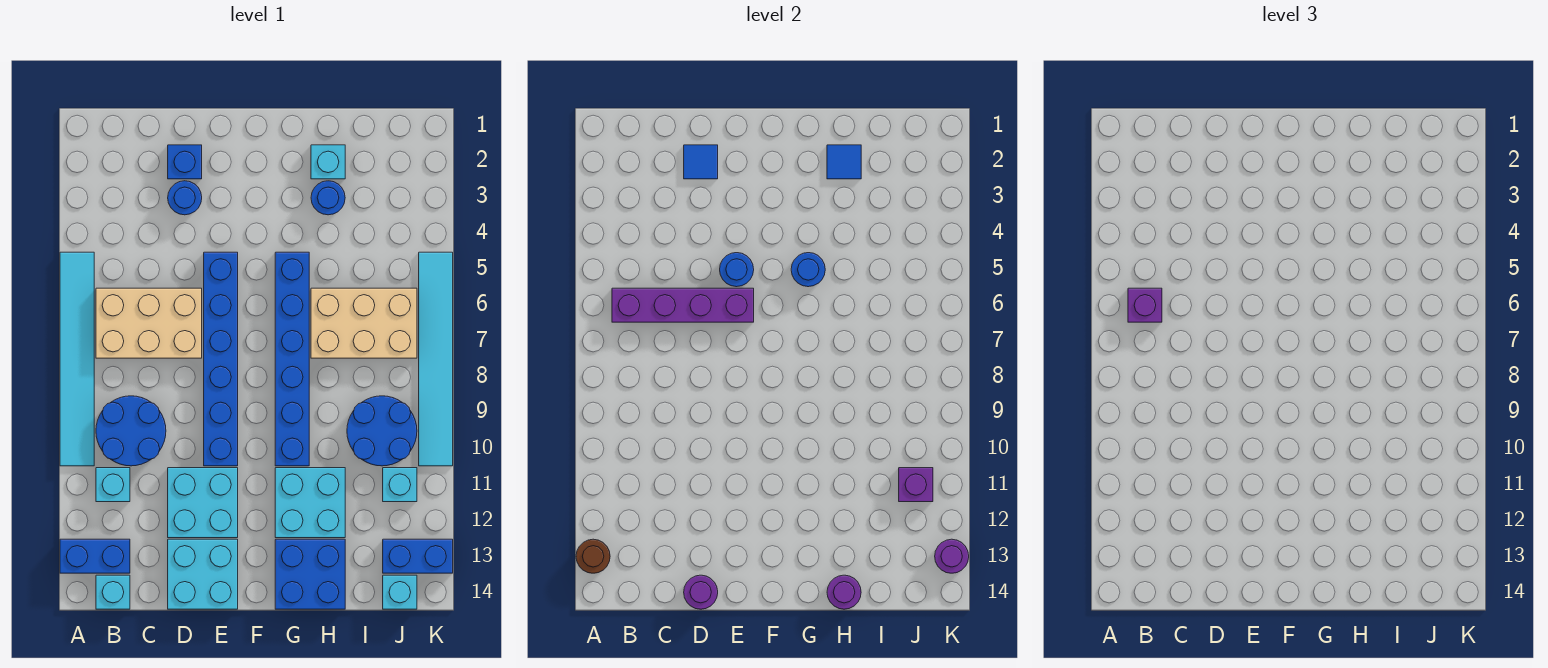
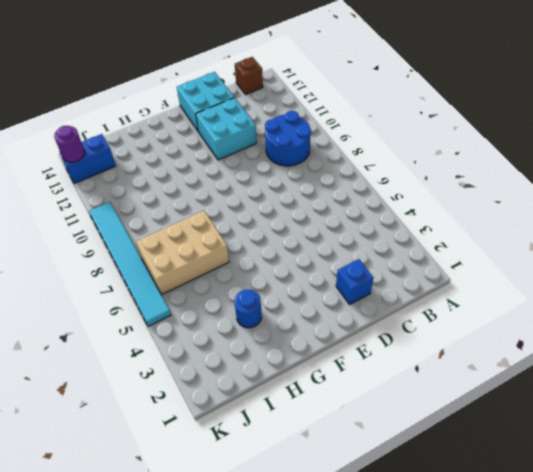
brown brick B14 level 1 -> cyan brick B14 level 1
none -> cyan tile A5:A10 level 1
none -> blue brick A13:B13 level 1
none -> tan brick B6:D7 level 1
none -> cyan brick B11 level 1

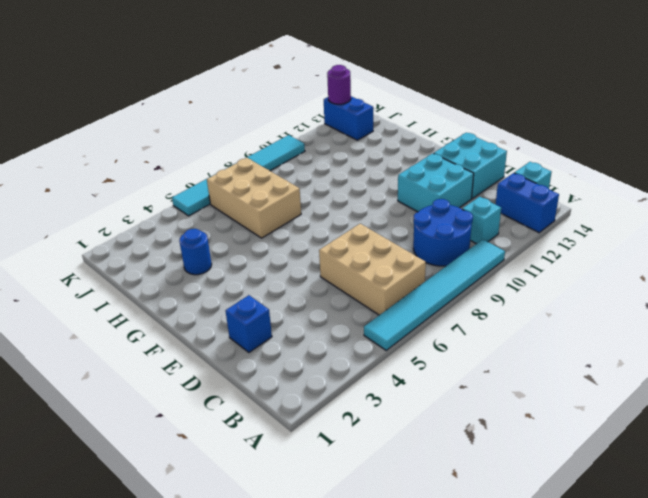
none -> blue round brick D3 level 1
none -> blue brick E5:E10 level 1
none -> blue brick G5:G10 level 1
none -> cyan brick G11:H12 level 1

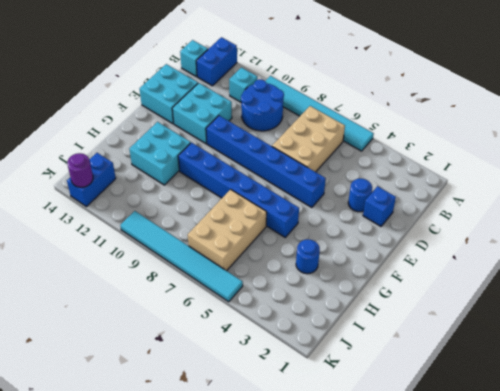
none -> blue brick G13:H14 level 1
none -> cyan brick H2 level 1
none -> blue round brick I9:J10 level 1
none -> cyan brick J11 level 1

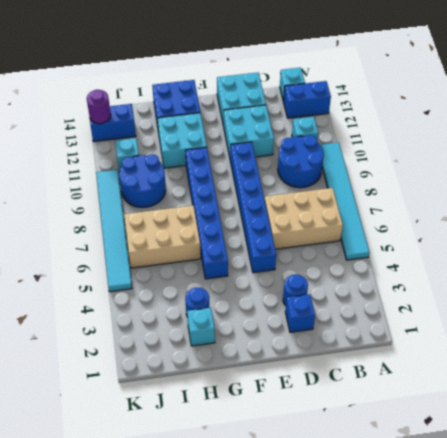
none -> cyan brick J14 level 1
none -> brown round brick A13 level 2
none -> purple brick B6:E6 level 2
none -> blue tile D2 level 2

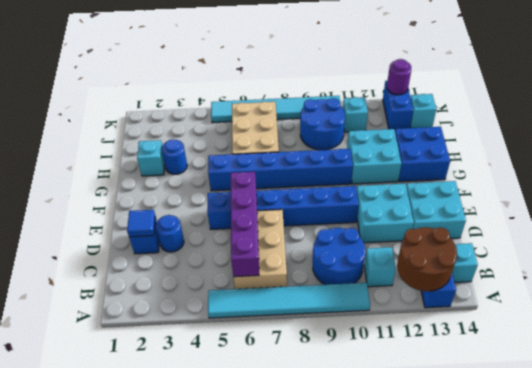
brown round brick A12:B13 level 2 -> brown round brick A13 level 2
none -> purple round brick D14 level 2
none -> blue round brick E5 level 2
none -> blue round brick G5 level 2
none -> blue tile H2 level 2

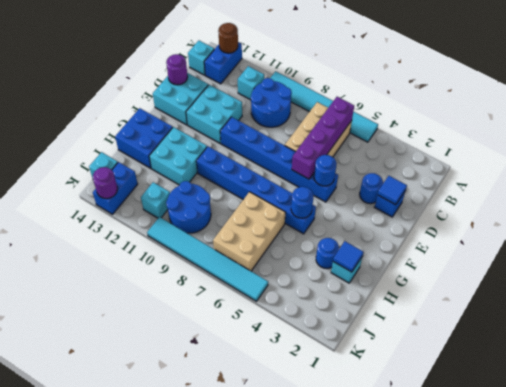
none -> purple round brick H14 level 2
none -> purple brick J11 level 2
none -> purple brick B6 level 3

